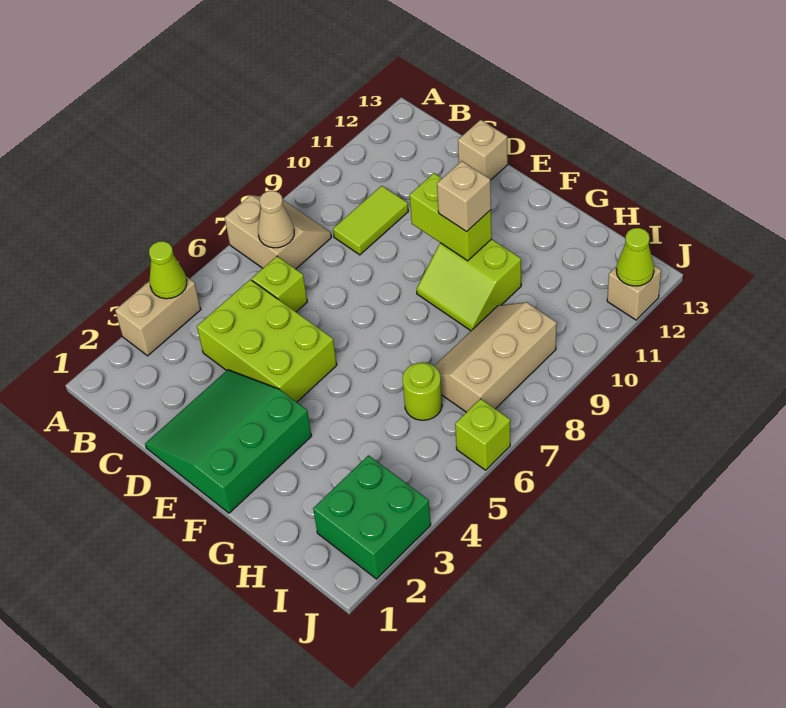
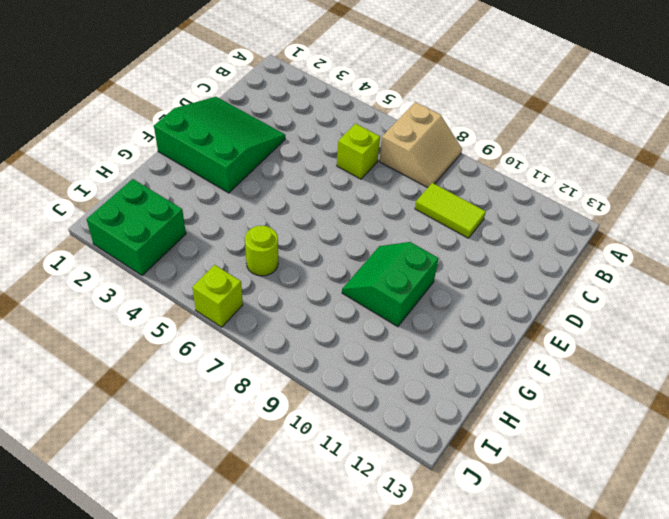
green slope F9:G10 level 1 top 10 -> lime slope F9:G10 level 1 top 10
none -> tan brick A3:A4 level 1
none -> lime brick C4:E5 level 1
none -> tan brick D13 level 1

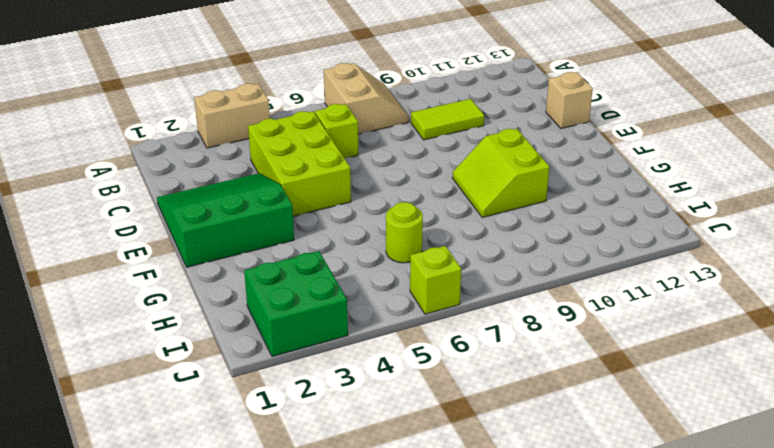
none -> tan slope H7:I9 level 1 top I
none -> tan brick J12 level 1
none -> lime cone A4 level 2

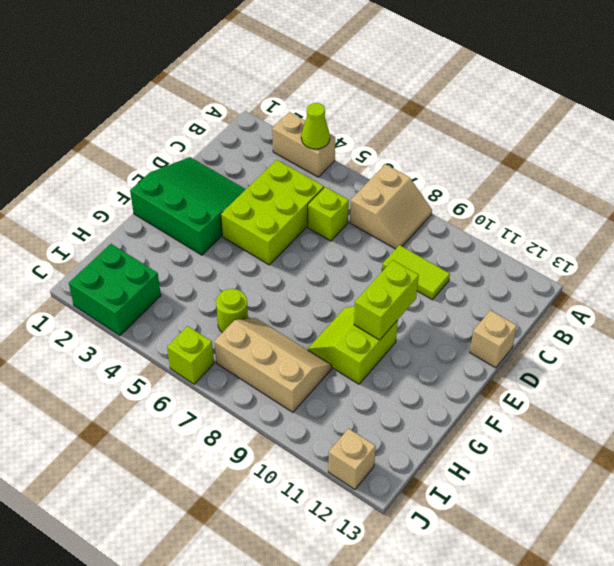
none -> tan cone B7 level 2
none -> lime cone J12 level 2
none -> tan brick F10 level 3

